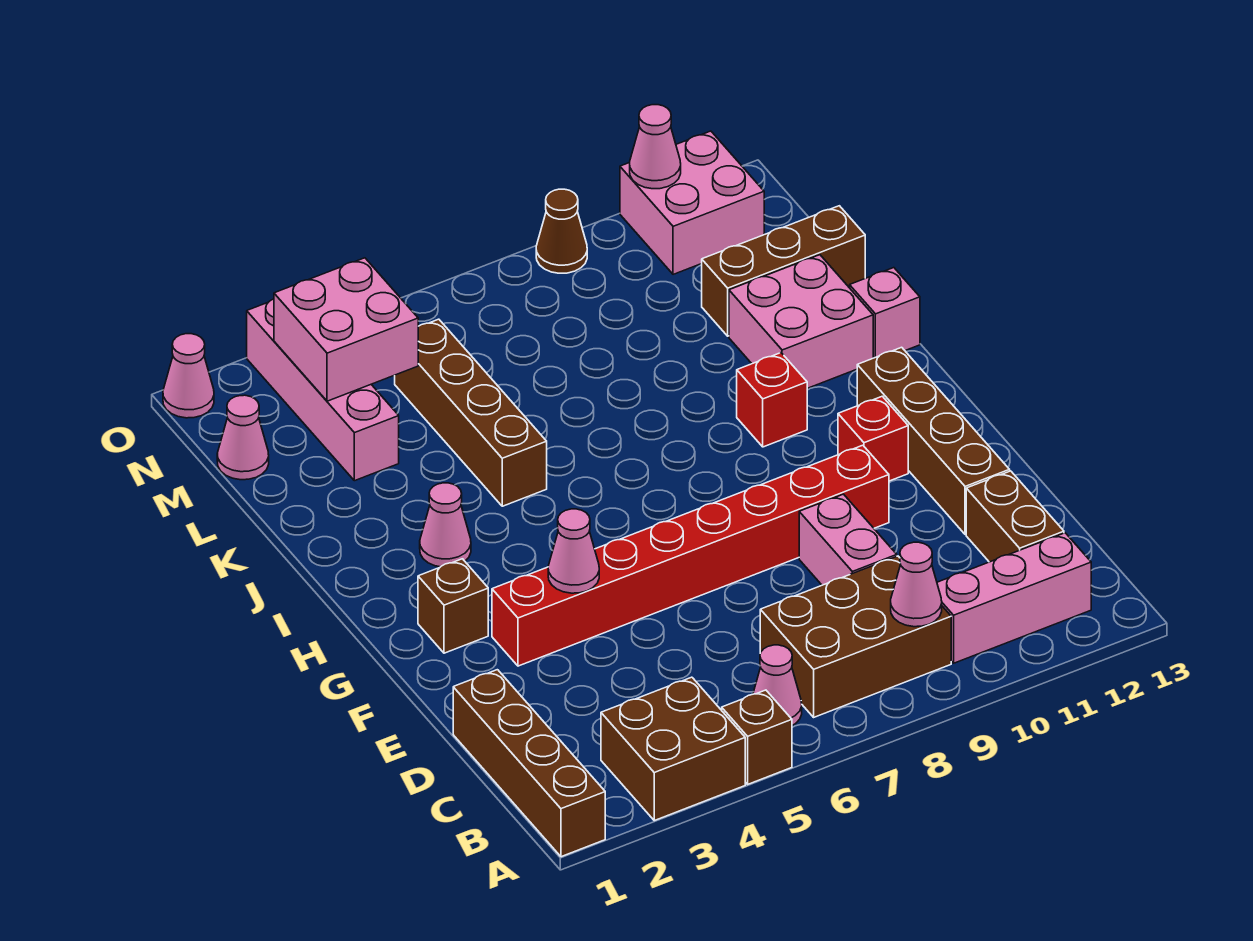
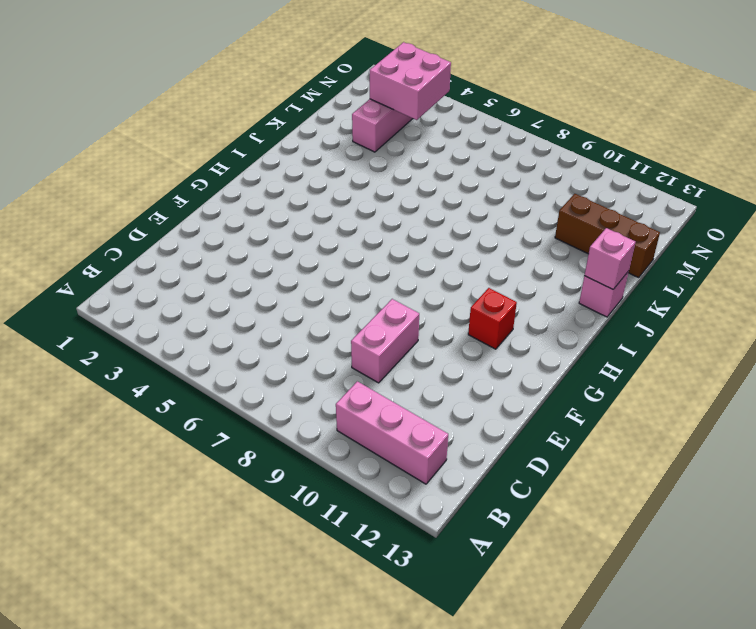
pink brick J13 level 2 -> none
none -> brown brick A1:D1 level 1
none -> brown brick A3:B4 level 1
none -> brown brick A5 level 1

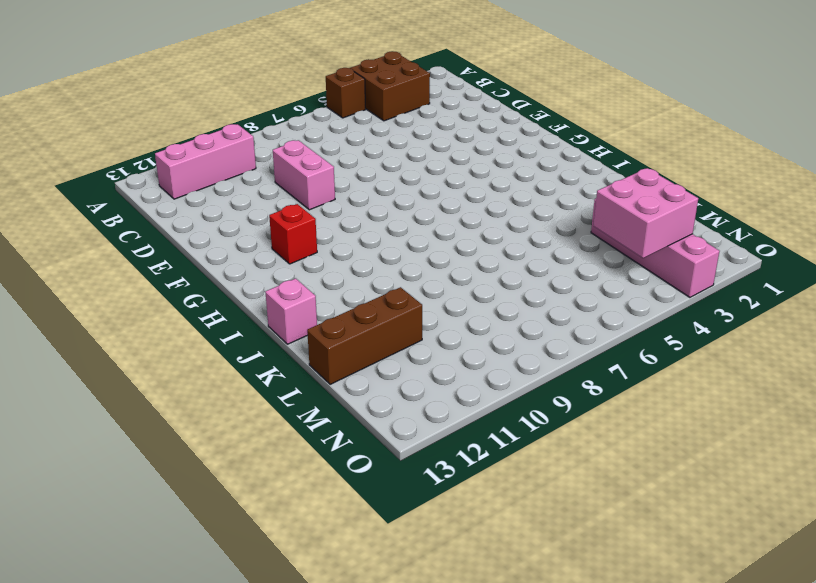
none -> brown brick A1:D1 level 1
none -> pink cone B6 level 1
none -> brown brick B7:C9 level 1

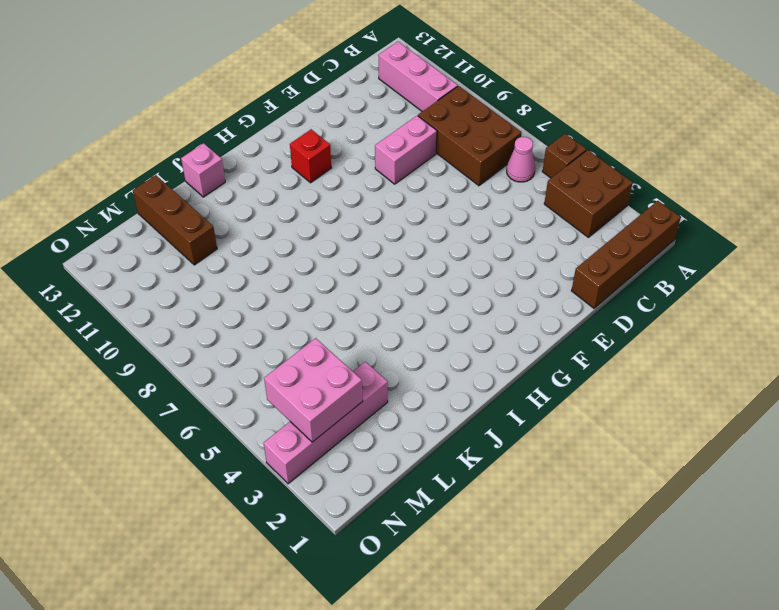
none -> brown brick C12:D12 level 1
none -> brown brick E12:H12 level 1
none -> red brick F3:F10 level 1

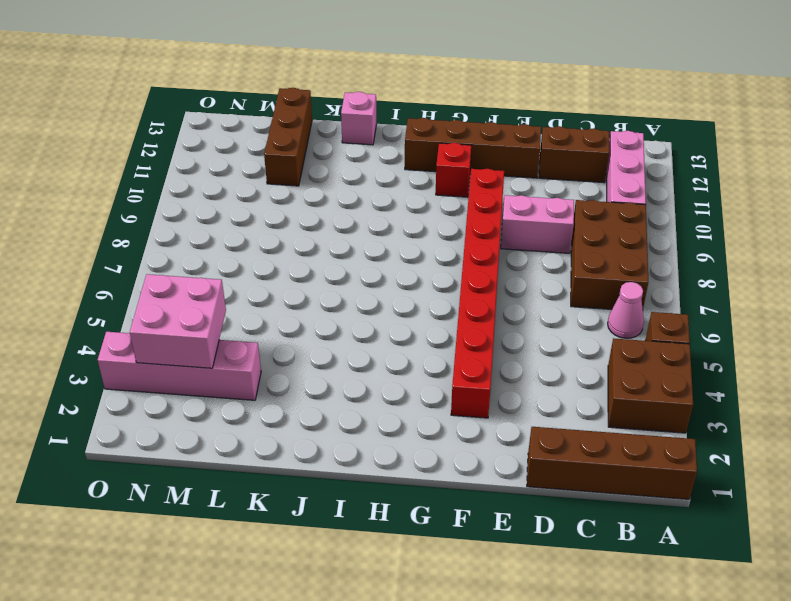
none -> brown brick G2 level 1
none -> pink cone I3 level 1
none -> red brick I10 level 1

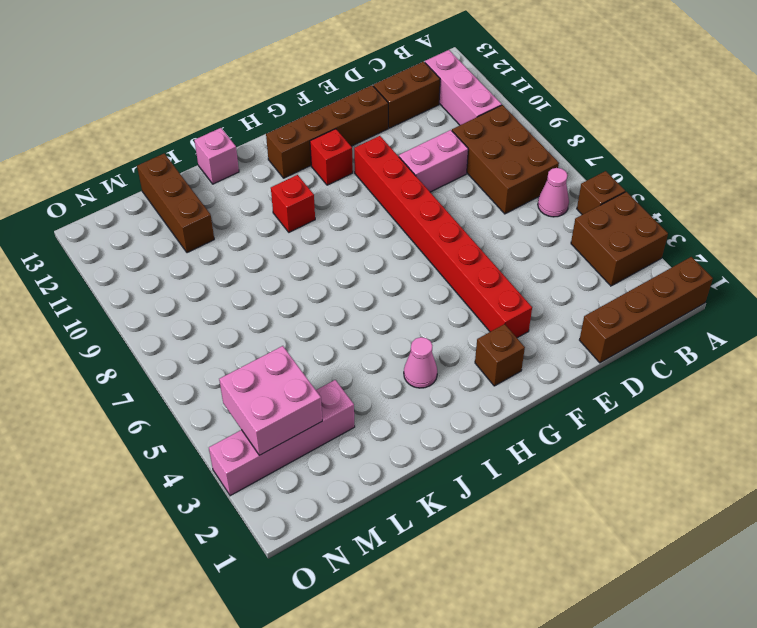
none -> brown brick J5:M5 level 1
none -> pink brick J11:K12 level 1
none -> pink cone M1 level 1

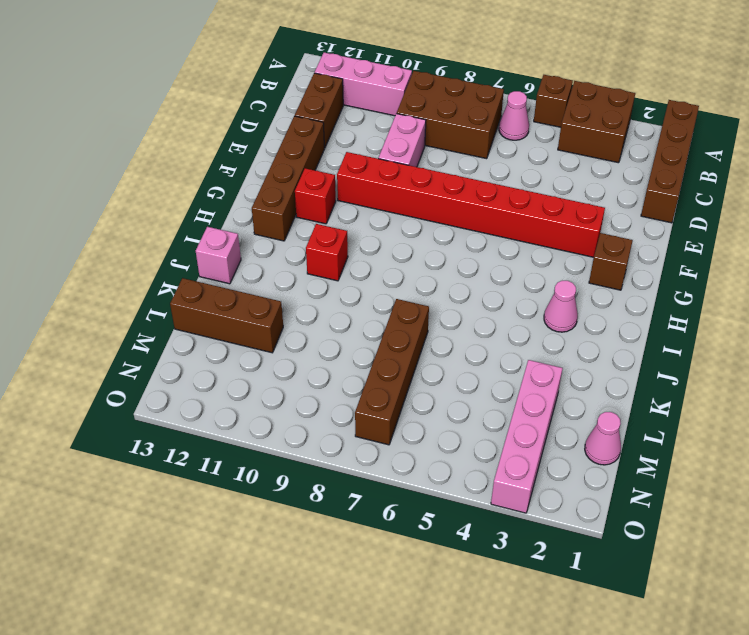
brown brick K7:N7 level 1 -> brown brick J5:M5 level 1
none -> pink brick J11:K12 level 1
none -> pink brick N11:O12 level 1
none -> pink cone O1 level 1

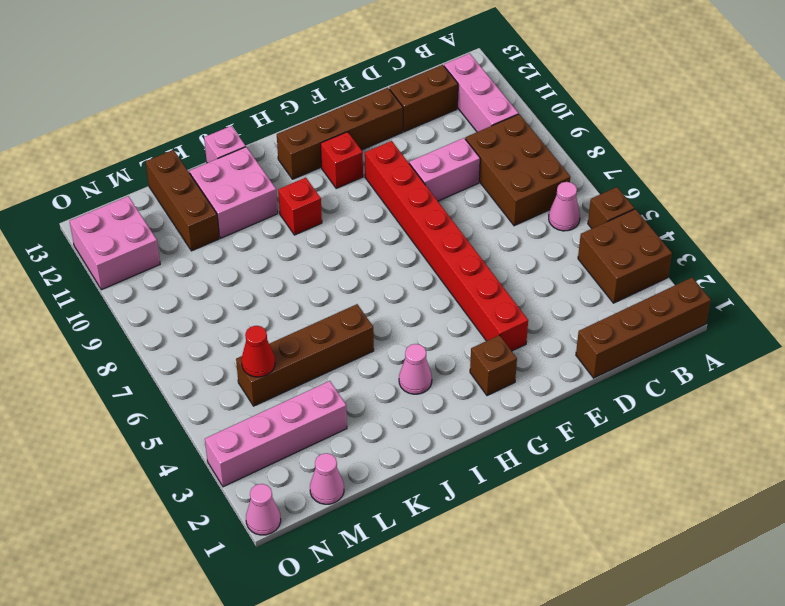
red cone M5 level 2 -> none
none -> brown cone O9 level 1
none -> pink cone B9 level 2
none -> pink cone F4 level 2

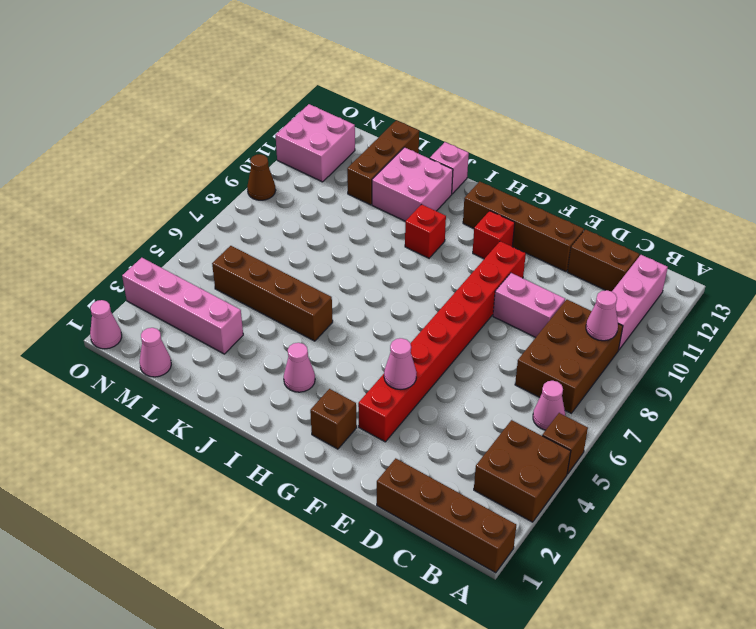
none -> pink brick M3:N4 level 2
none -> pink cone O11 level 2

